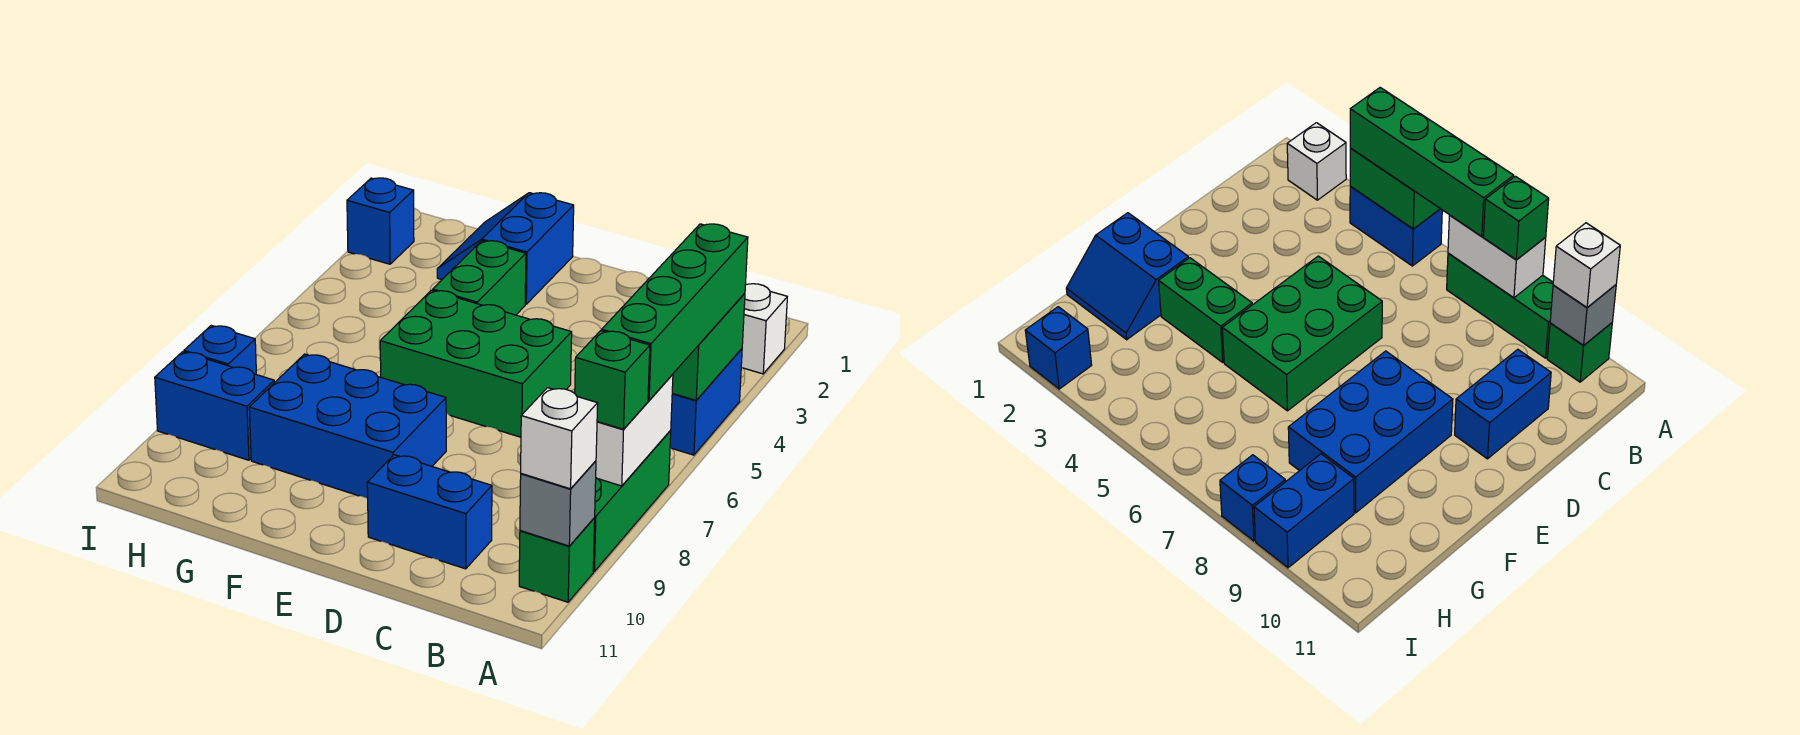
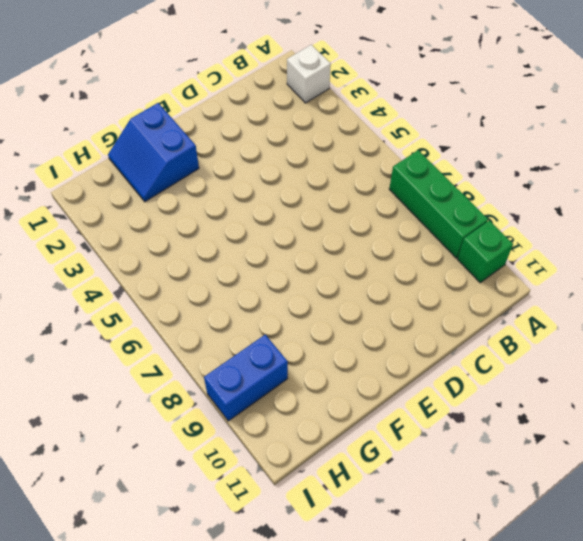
none -> blue brick A4:A5 level 1
none -> blue brick C10:D10 level 1
none -> green brick D5:F6 level 1

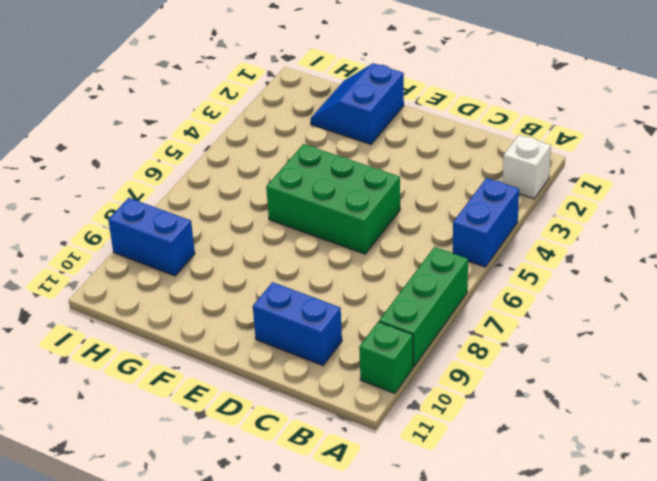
none -> blue brick E8:G9 level 1
none -> green brick F3:F4 level 1
none -> blue brick I2 level 1

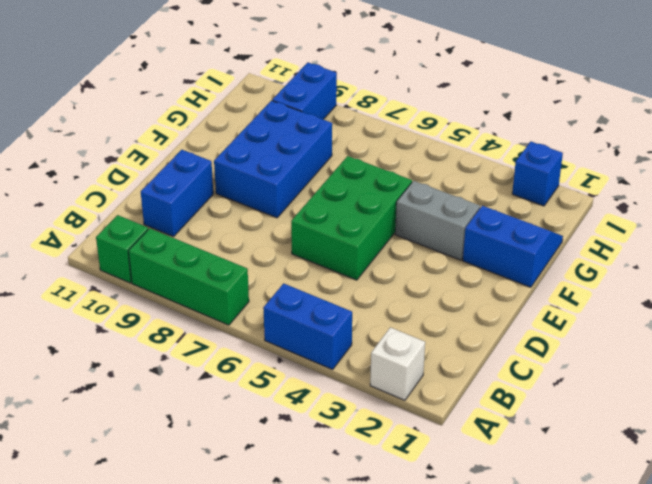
grey brick F3:F4 level 1 -> green brick F3:F4 level 1
none -> blue brick I8 level 1
none -> green brick A4:A5 level 2
none -> white brick A7:A8 level 2

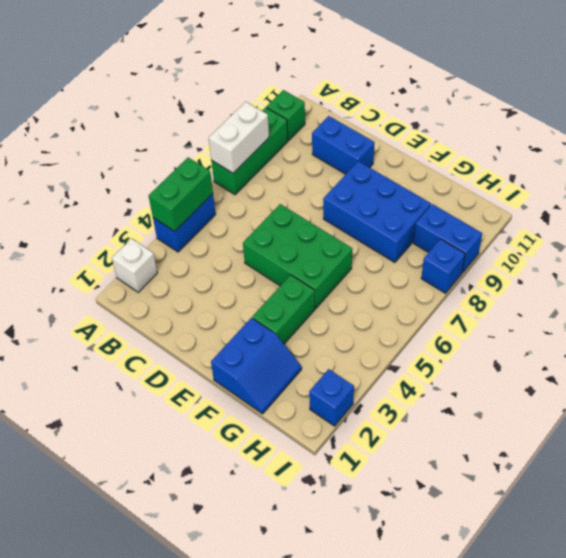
none -> grey brick A10 level 2
none -> green brick A4:A7 level 3
none -> green brick A8 level 3

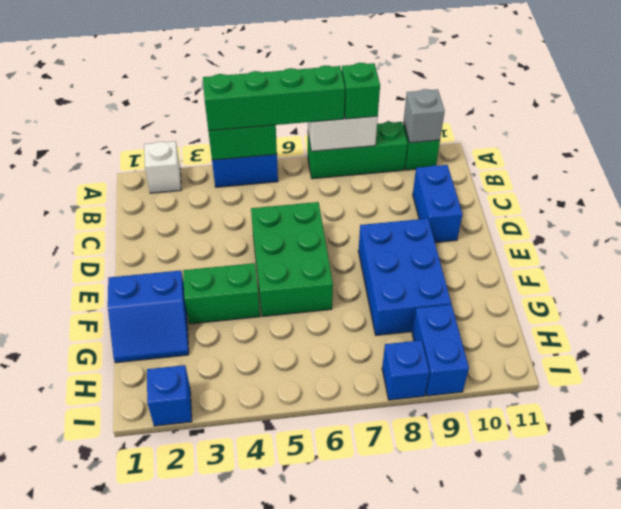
none -> white brick A10 level 3

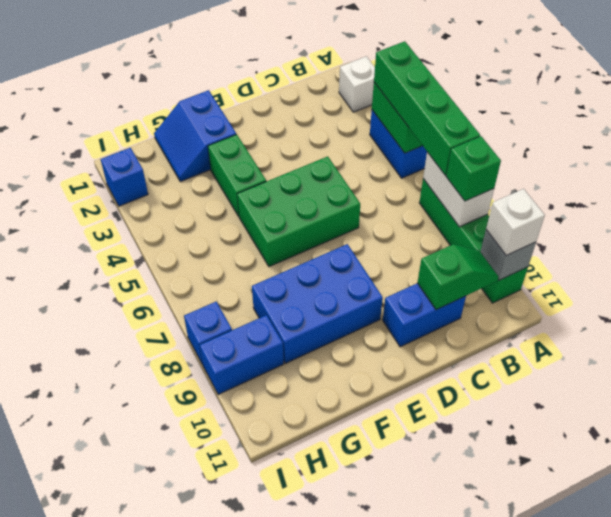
green slope B10:C10 level 2 top C -> none

